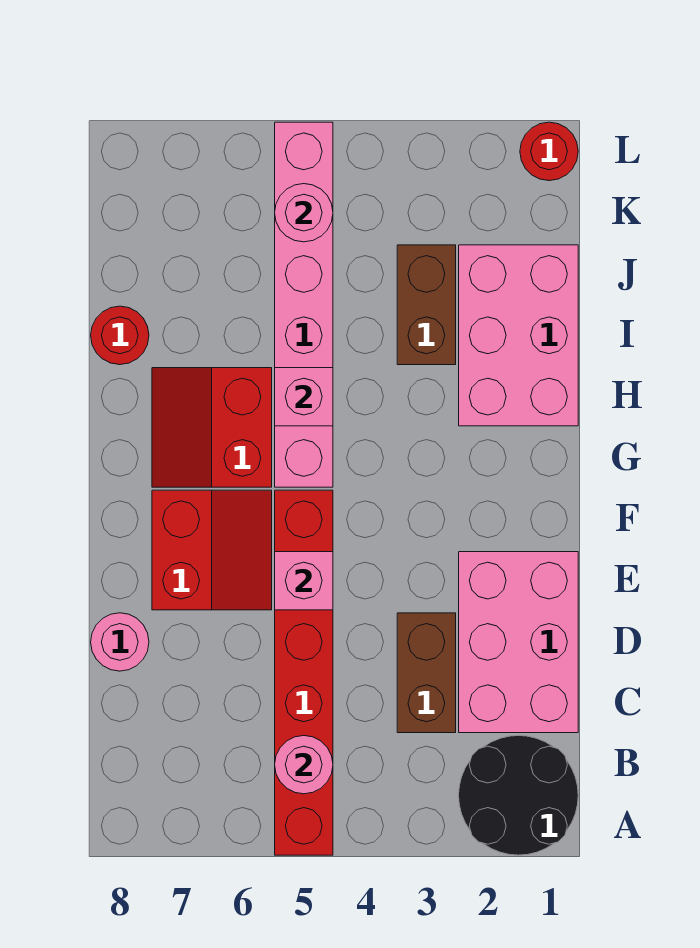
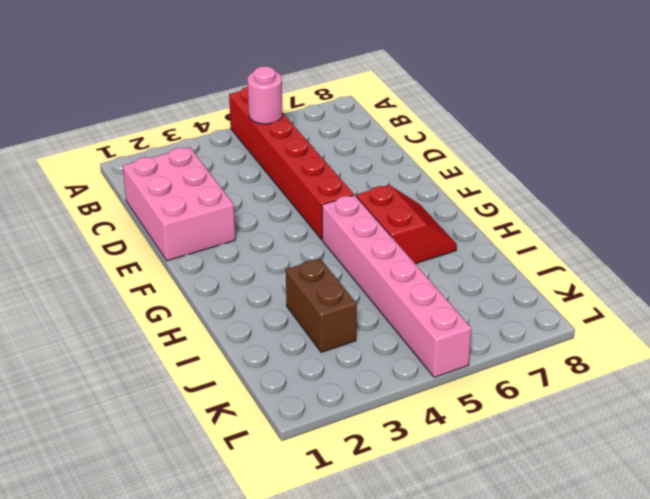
none -> black round brick A1:B2 level 1
none -> brown brick C3:D3 level 1
none -> pink round brick D8 level 1

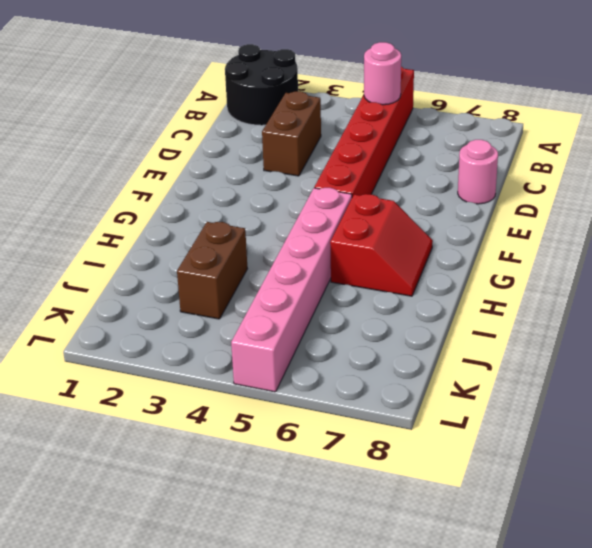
none -> pink brick C1:E2 level 1
none -> red slope E6:F7 level 1 top 7
none -> pink brick H1:J2 level 1

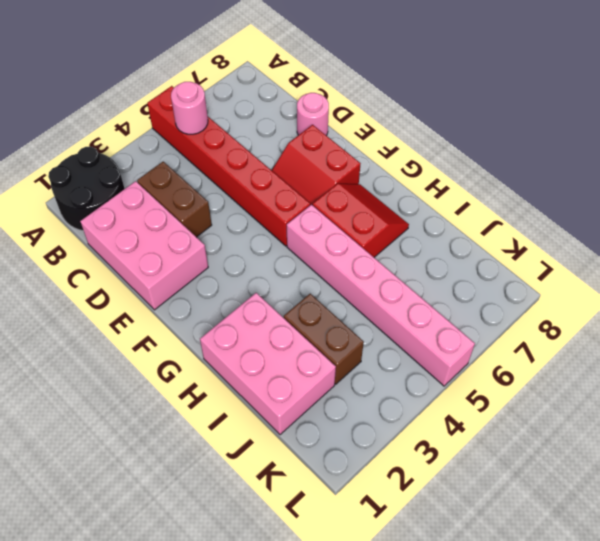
none -> red round brick I8 level 1
none -> red round brick L1 level 1
none -> pink brick E5 level 2

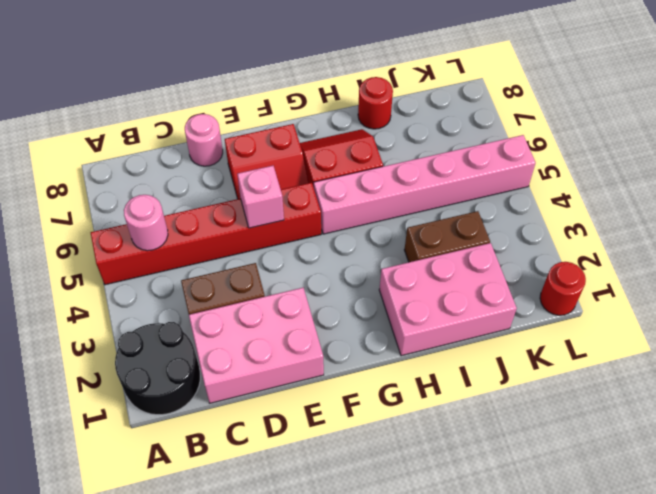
none -> pink brick H5 level 2
none -> pink round brick K5 level 2

